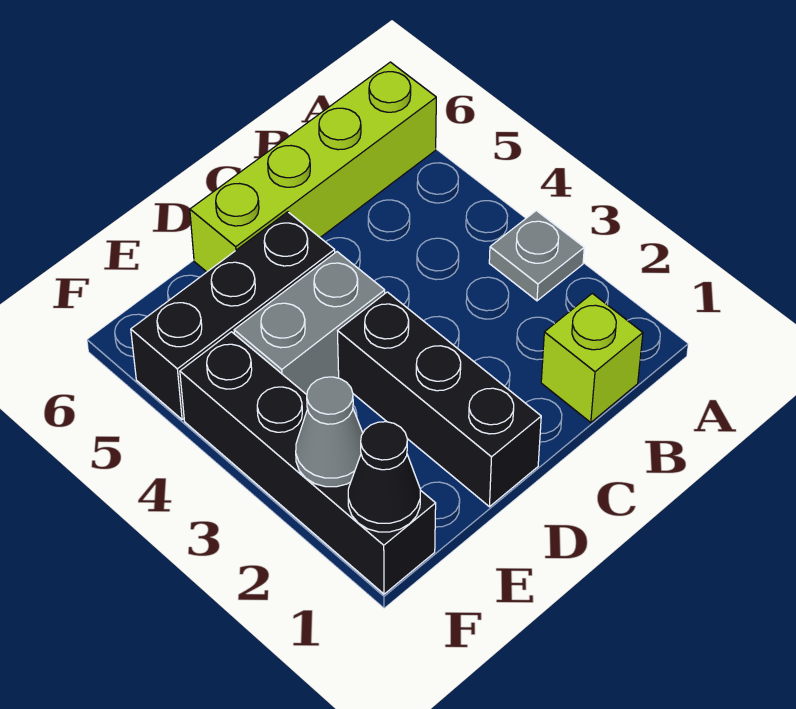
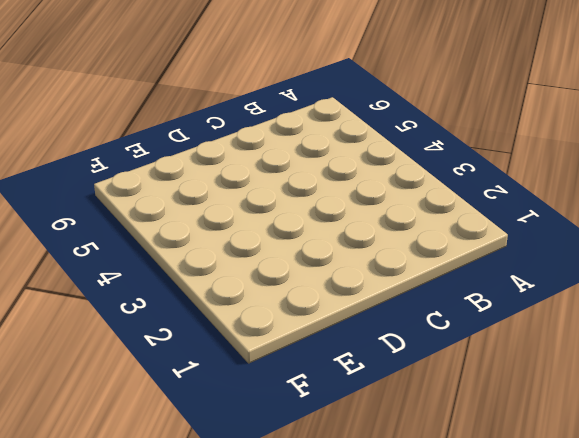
none -> grey plate A3 level 1
none -> lime brick A6:D6 level 1

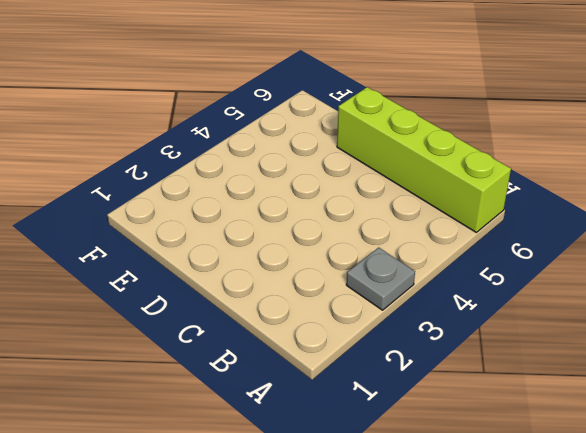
none -> lime brick B1 level 1
none -> black brick D1:D3 level 1

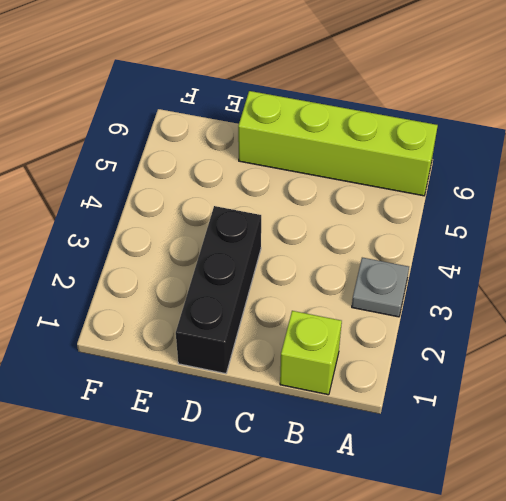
none -> grey brick D4:E4 level 1
none -> black brick D5:F5 level 1

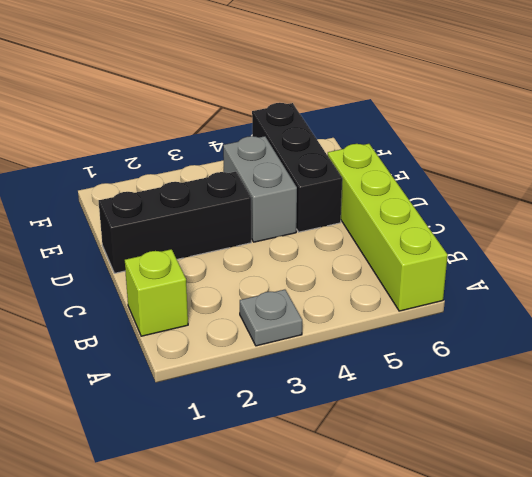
none -> black brick F1:F4 level 1
none -> black cone F1 level 2

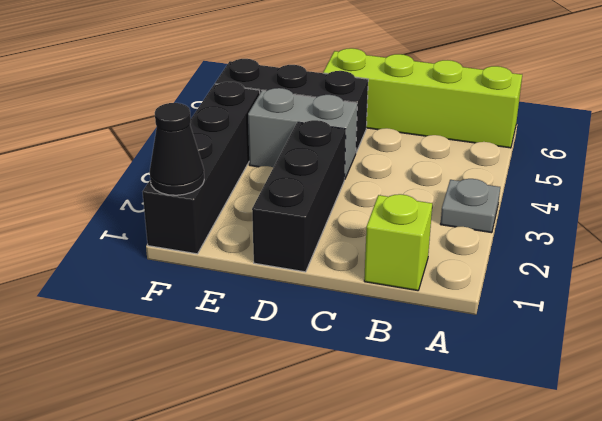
none -> grey cone F2 level 2

